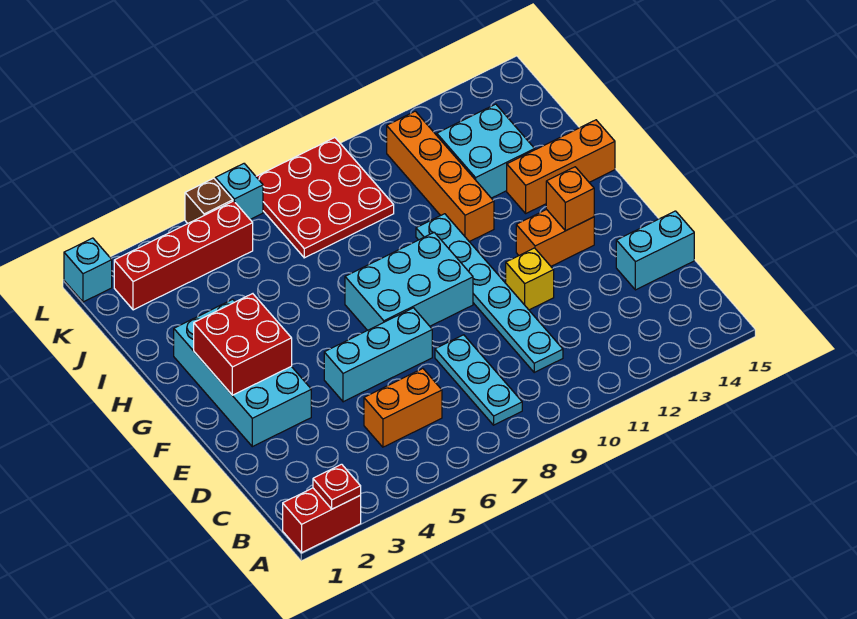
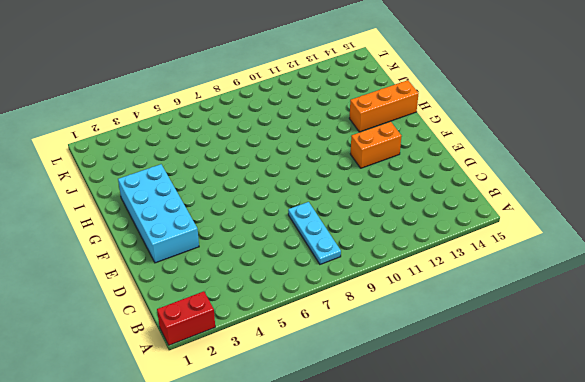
none -> orange brick C5:C6 level 1
none -> cyan plate C10:H10 level 1
none -> cyan brick D14:D15 level 1

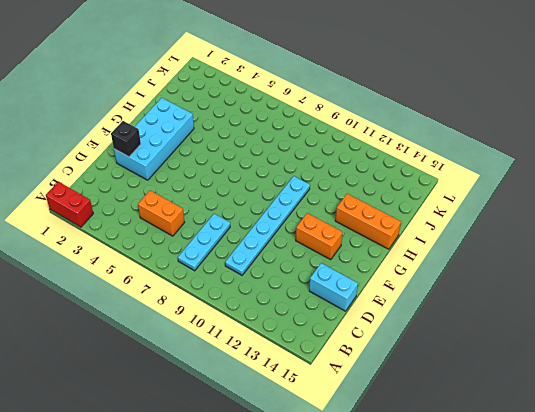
black brick E2 level 2 -> none
none -> cyan brick E5:E7 level 1
none -> yellow brick E11 level 1
none -> cyan brick F7:G9 level 1

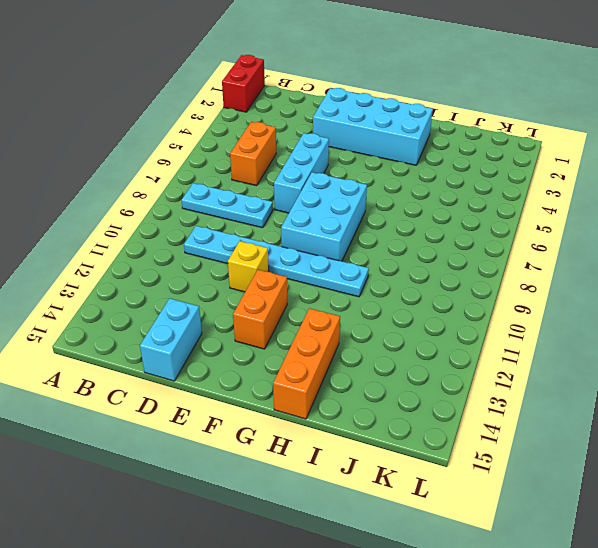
none -> orange brick H11:K11 level 1
none -> cyan brick I12:J13 level 1
none -> red plate J7:L9 level 1

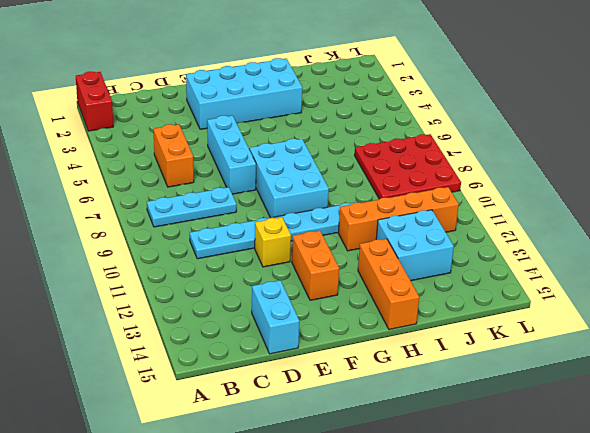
none -> red brick K2:K5 level 1
none -> cyan brick L1 level 1
none -> brown brick L5 level 1

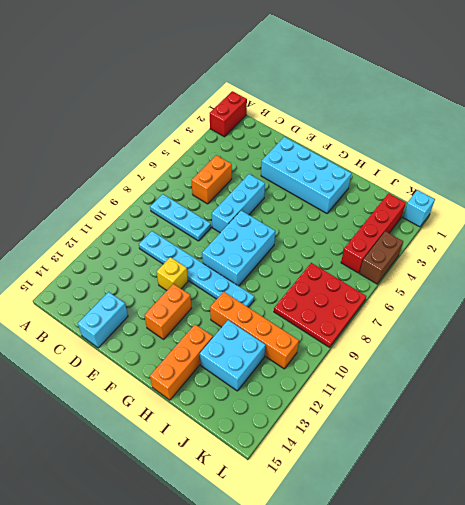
brown brick L4:L5 level 1 -> brown brick L5 level 1
none -> cyan brick L6 level 1
none -> red plate A2 level 2
none -> red brick F2:G3 level 2

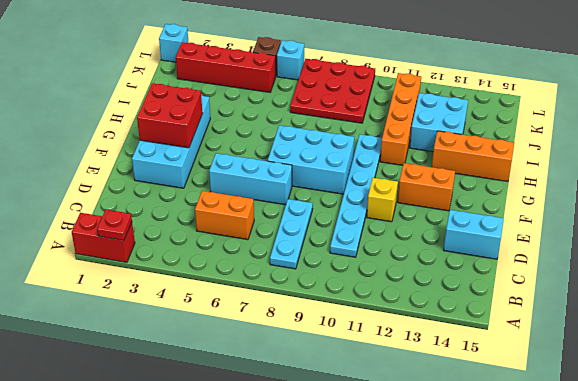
none -> orange brick F13 level 2

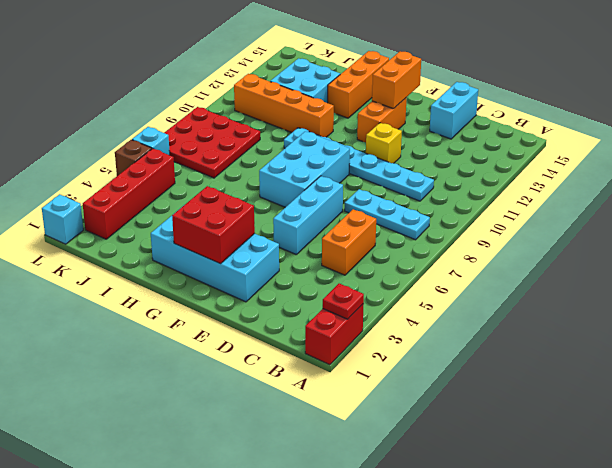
orange brick F13:F14 level 2 -> orange brick F13 level 2

